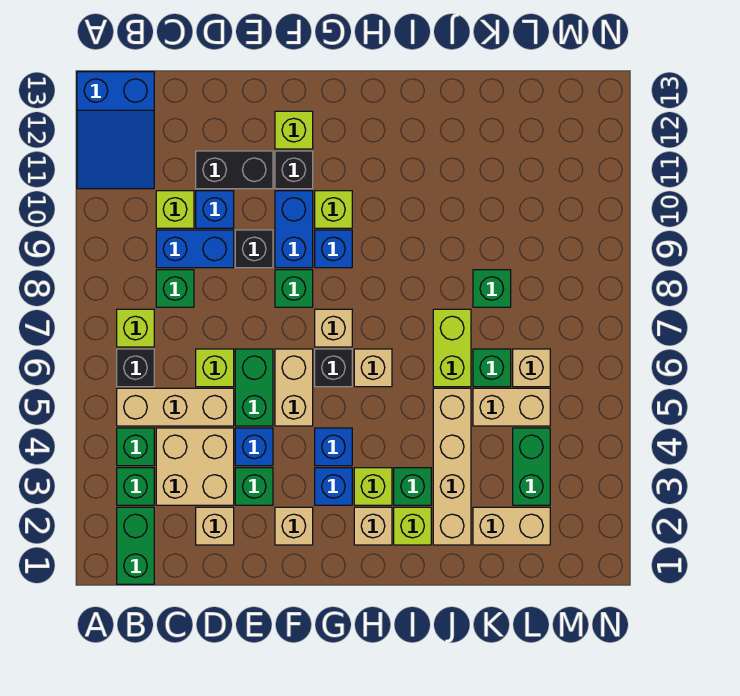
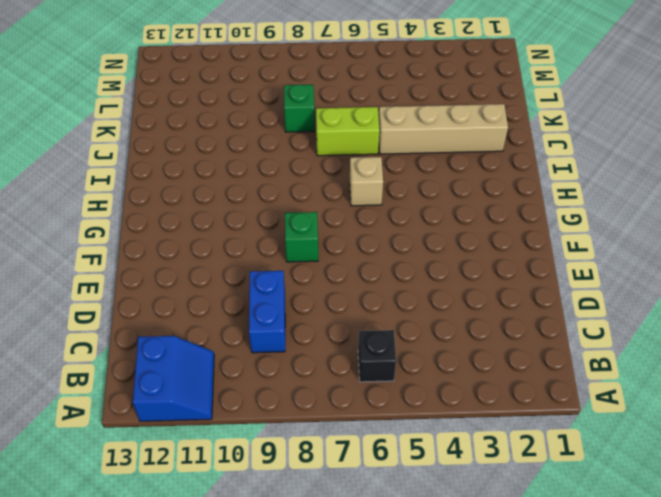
blue slope A11:B12 level 1 top 12 -> blue slope A11:B13 level 1 top 13
none -> green brick B1:B2 level 1
none -> green brick B3 level 1
none -> green brick B4 level 1
none -> tan brick B5:D5 level 1

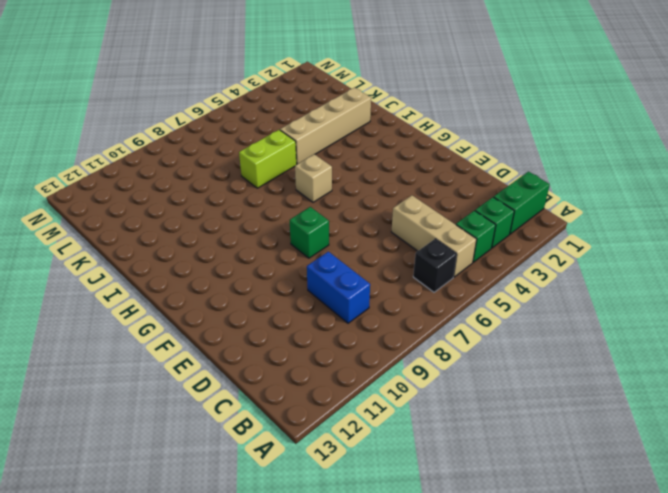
none -> blue slope A11:B13 level 1 top 13
none -> lime brick B7 level 1
none -> tan brick C3:D4 level 1
none -> green brick C8 level 1

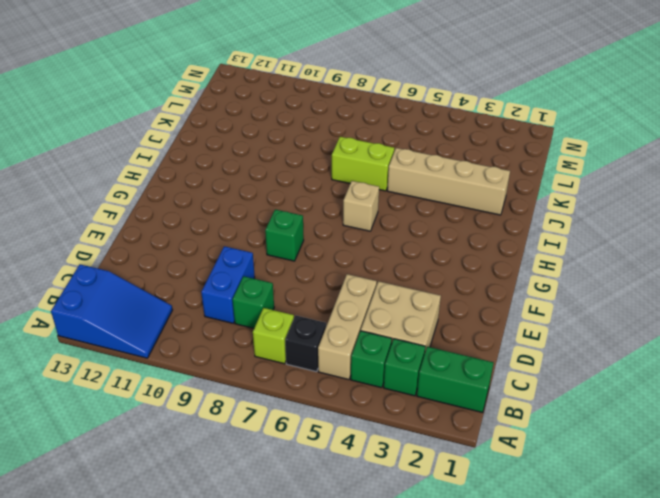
none -> lime brick C10 level 1
none -> tan brick D2 level 1
none -> lime brick D6 level 1
none -> blue brick D10 level 1

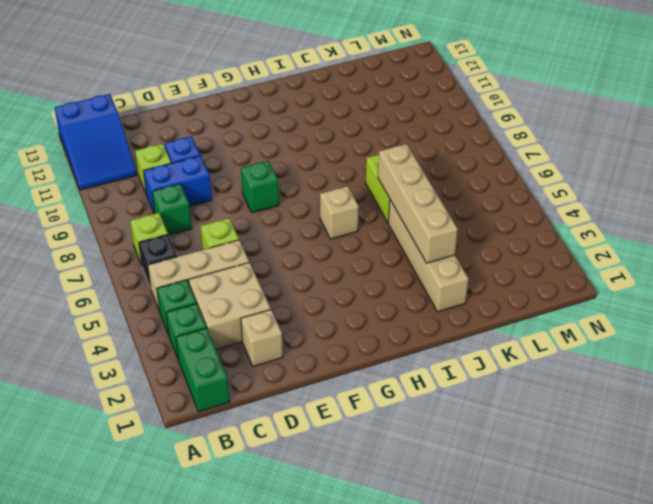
tan brick J3:J6 level 2 -> none
none -> black brick D11:E11 level 1
none -> green brick E3 level 1
none -> blue brick E4 level 1
none -> green brick E5:E6 level 1

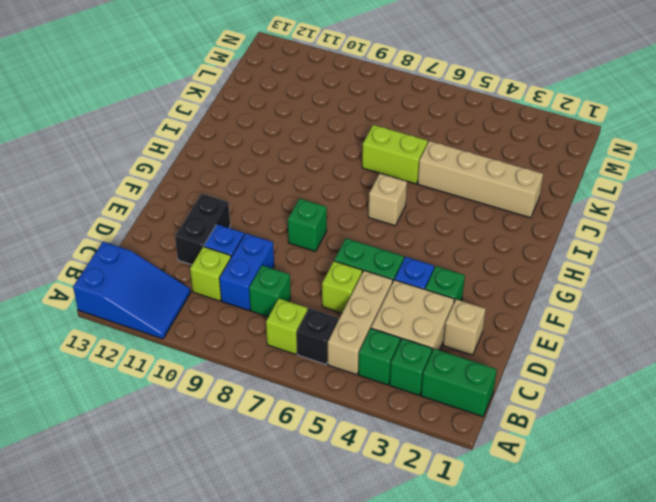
none -> black brick E9 level 1
none -> tan brick F2 level 1
none -> tan brick F5:F6 level 1
none -> blue brick F9:F10 level 1

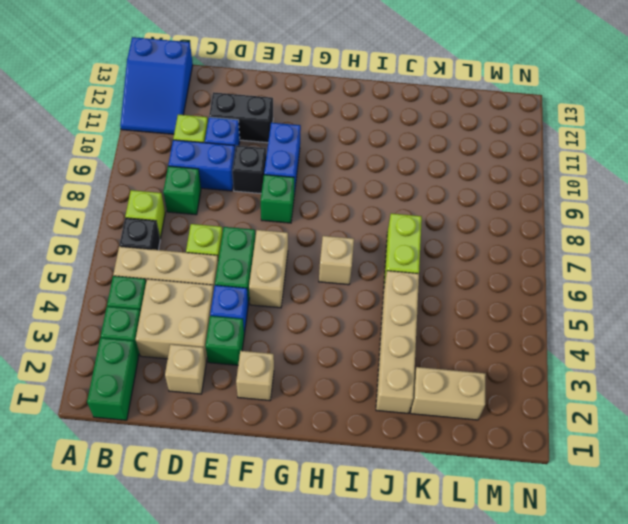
none -> black brick F11 level 1
none -> lime brick F12 level 1
none -> blue brick G3 level 1
none -> blue brick G4 level 1

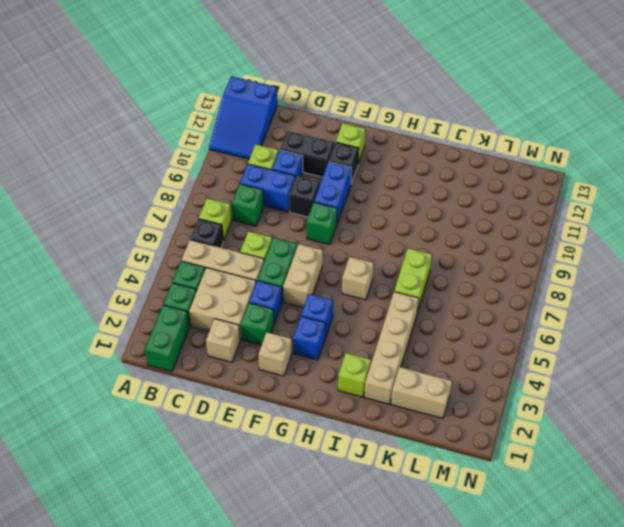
none -> black brick G6 level 1
none -> tan brick G7 level 1
none -> blue brick G9 level 1
none -> lime brick G10 level 1

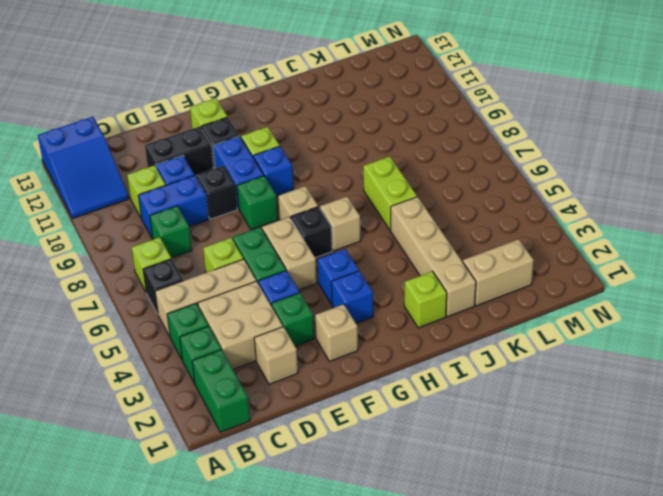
none -> tan brick H2 level 1
none -> lime brick H3 level 1
none -> green brick I3 level 1
none -> tan brick K5:L5 level 1

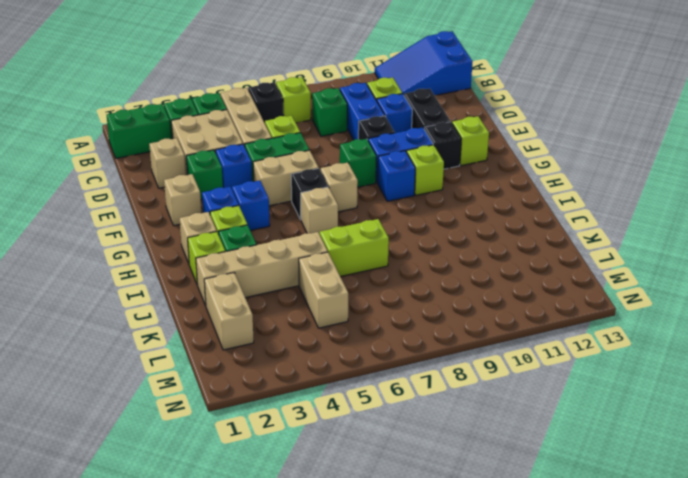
none -> green brick K6 level 1
none -> green brick K8 level 1
none -> green brick L3:L4 level 1
none -> tan brick L6 level 1

